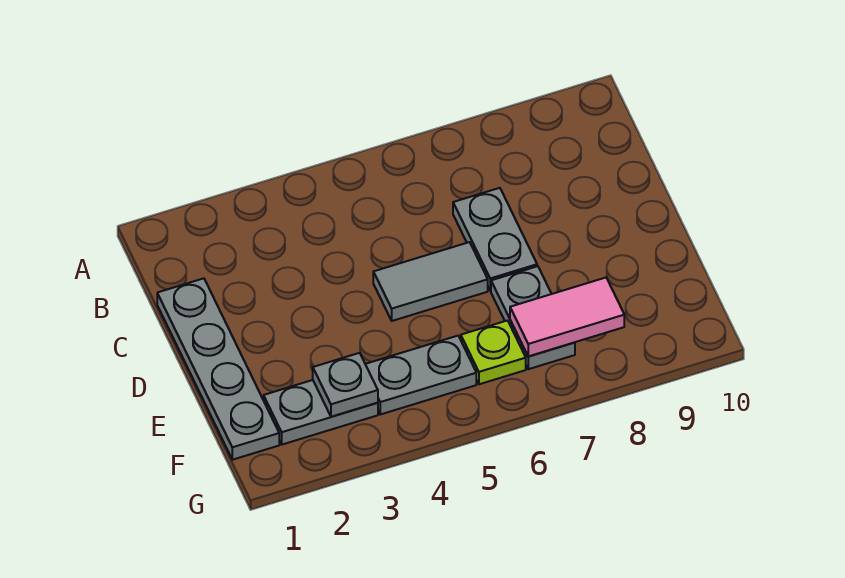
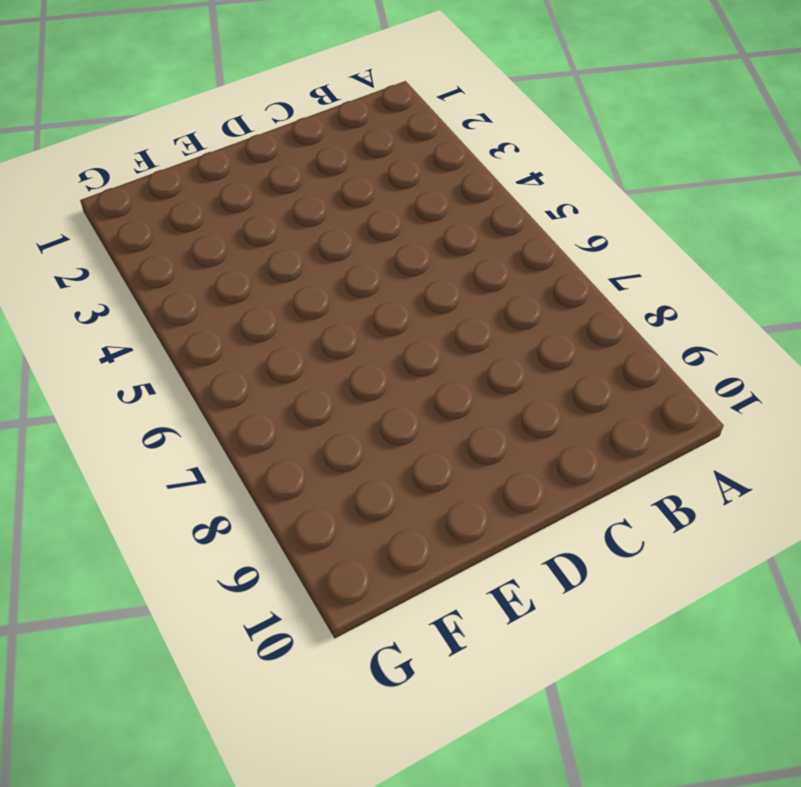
none -> grey plate C1:F1 level 1
none -> grey plate C7:D7 level 1

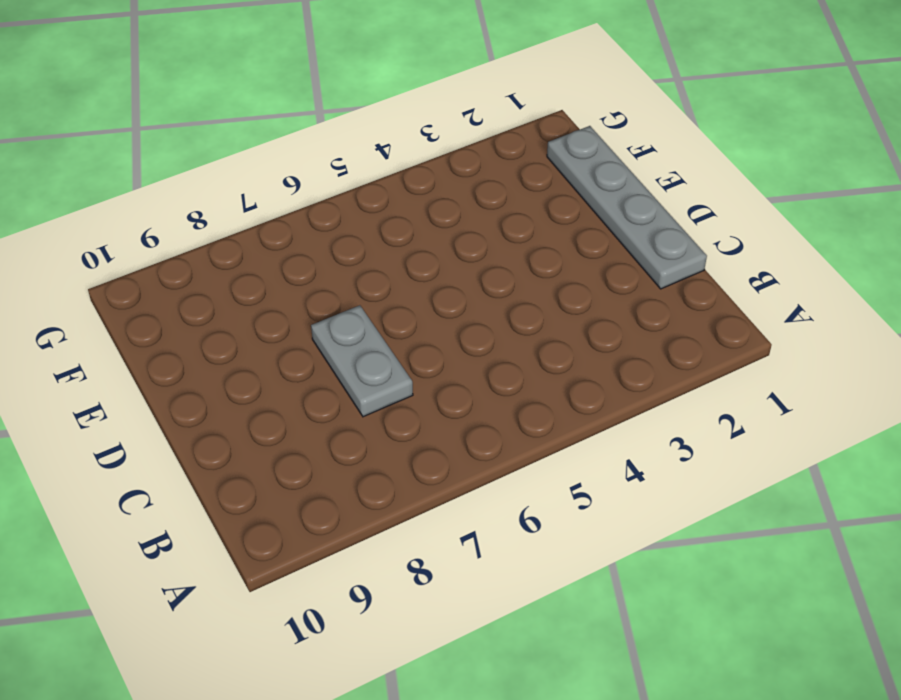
none -> grey tile D5:D6 level 1
none -> grey plate E7:F7 level 1

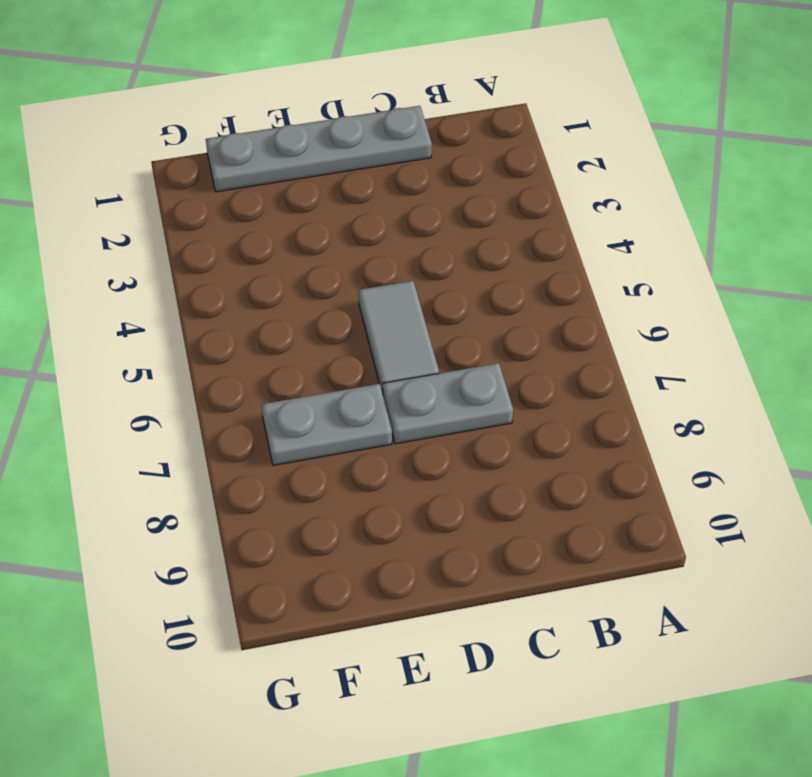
none -> grey plate F2:F3 level 1
none -> grey plate F4:F5 level 1

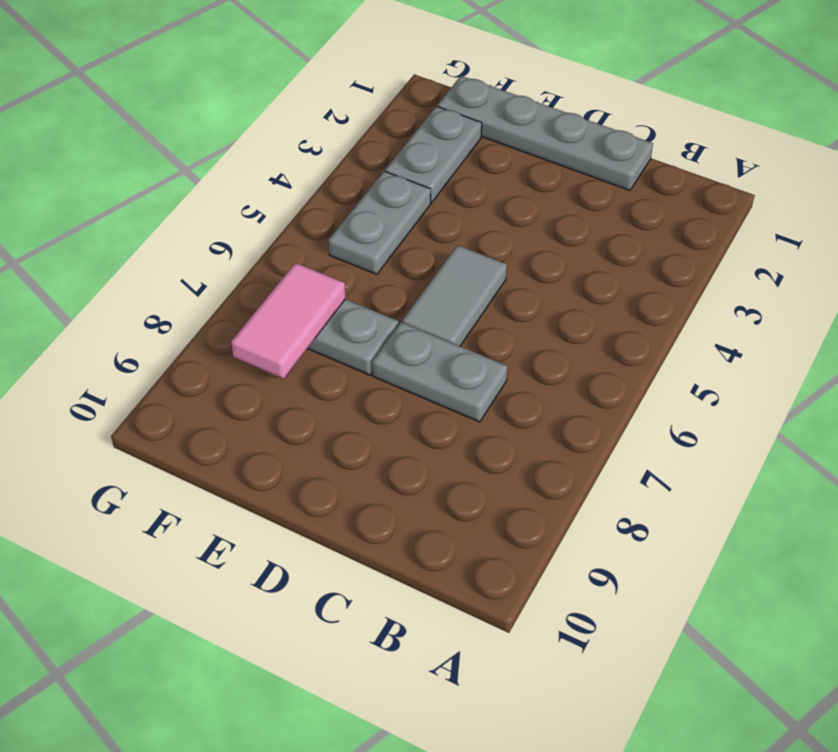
none -> lime plate F6 level 1
none -> grey plate F3 level 2

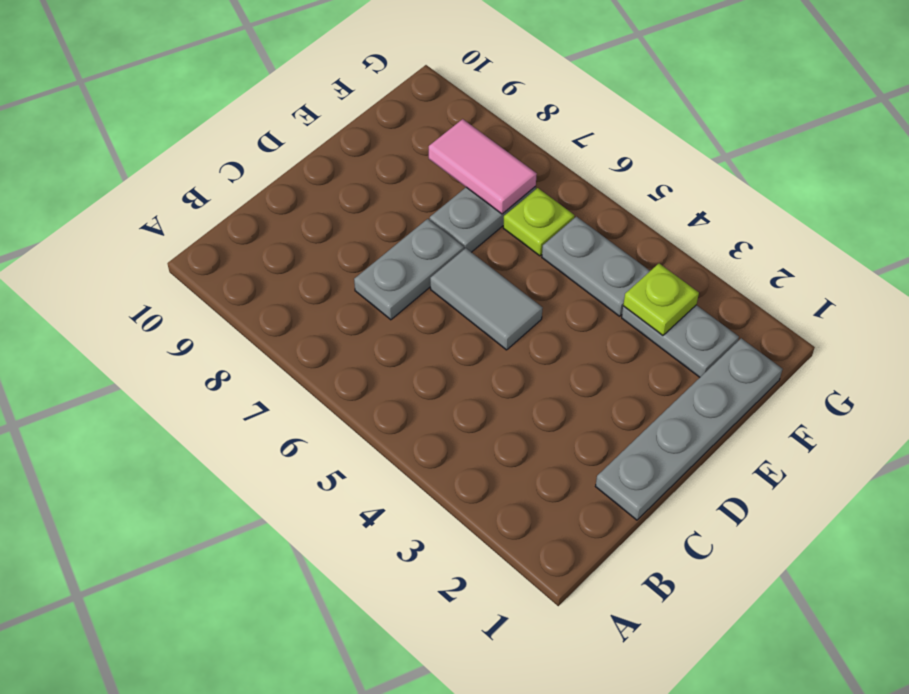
lime plate F3 level 2 -> grey plate F3 level 2

